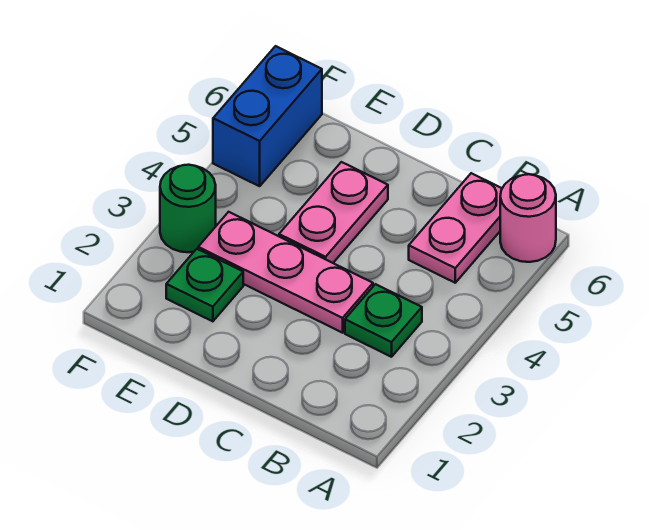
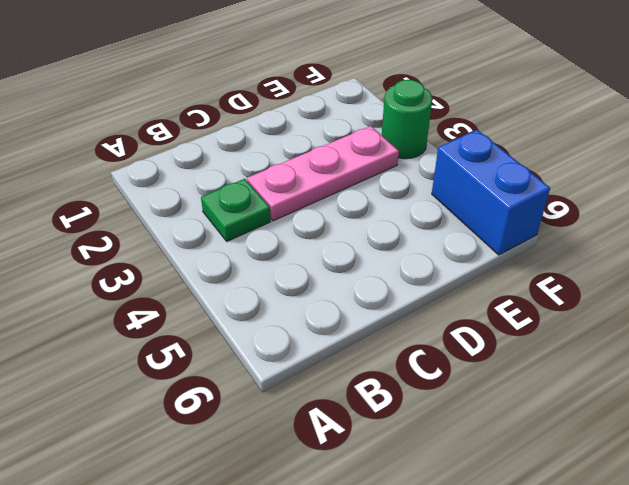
none -> pink round brick A6 level 1
none -> pink plate B5:B6 level 1

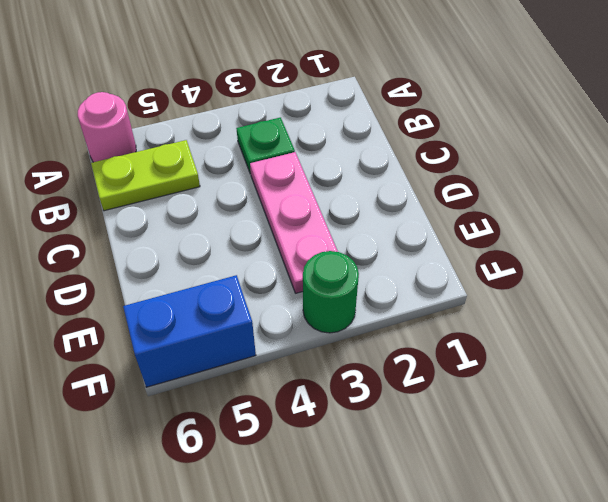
lime plate B5:B6 level 1 -> pink plate B5:B6 level 1
none -> pink plate D4:D5 level 1
none -> green plate E2 level 1

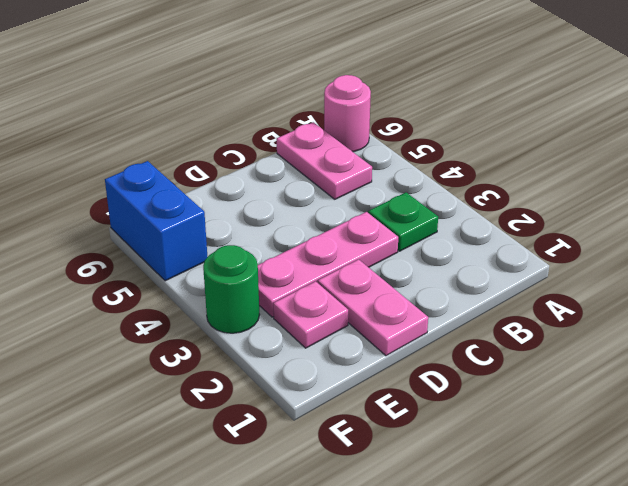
pink plate D1:D2 level 1 -> pink plate D4:D5 level 1
pink plate E2 level 1 -> green plate E2 level 1

